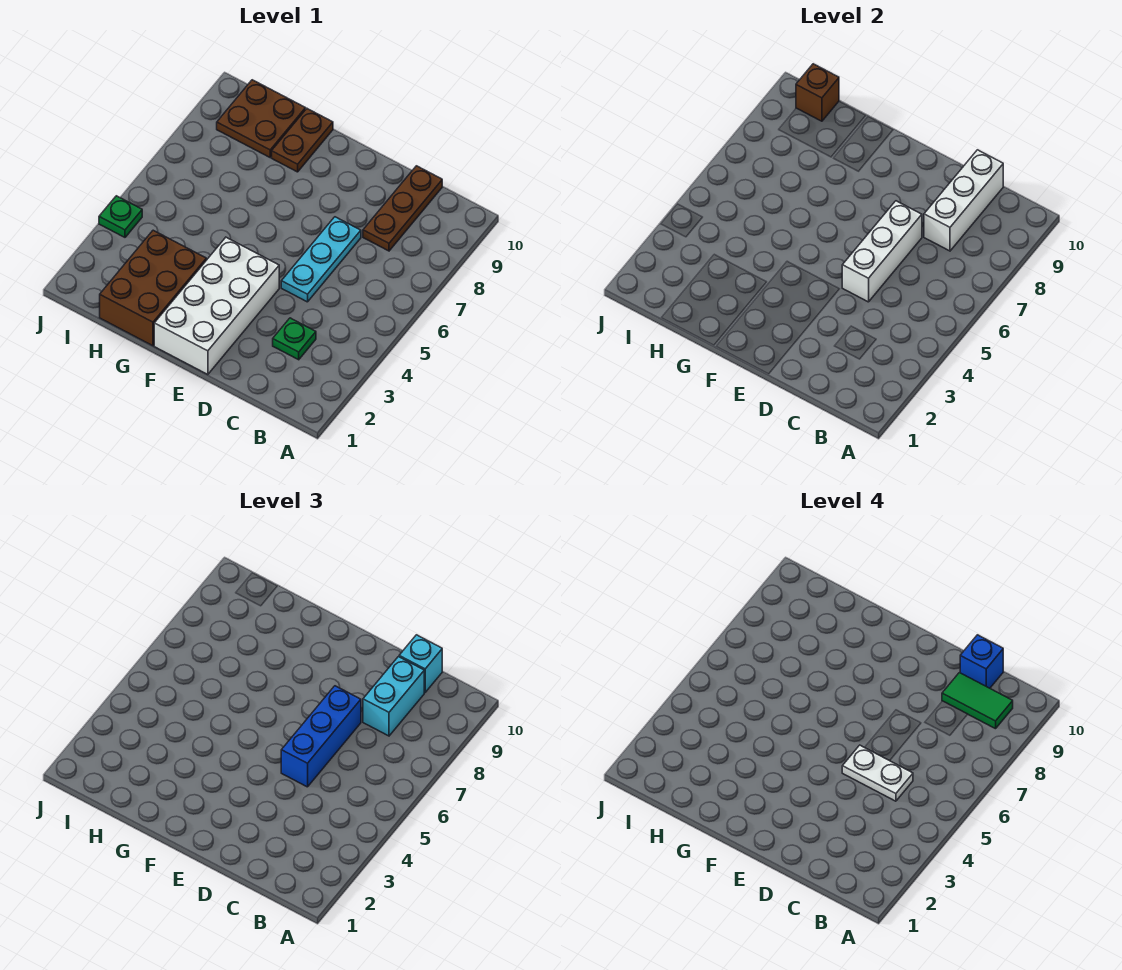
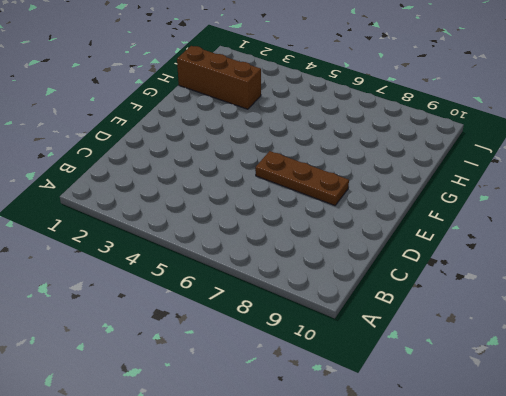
brown plate E6:E8 level 1 -> brown plate C8:C10 level 1
brown brick H1:H3 level 1 -> brown brick G1:H3 level 1
none -> green plate C3 level 1
none -> cyan plate D5:D7 level 1
none -> white brick E1:F4 level 1

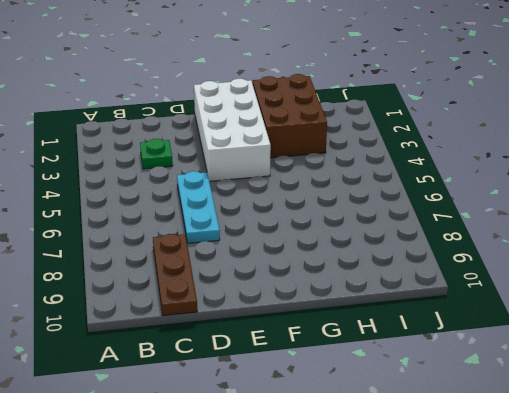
none -> brown plate G9:G10 level 1
none -> brown plate H9:I10 level 1
none -> green plate J4 level 1

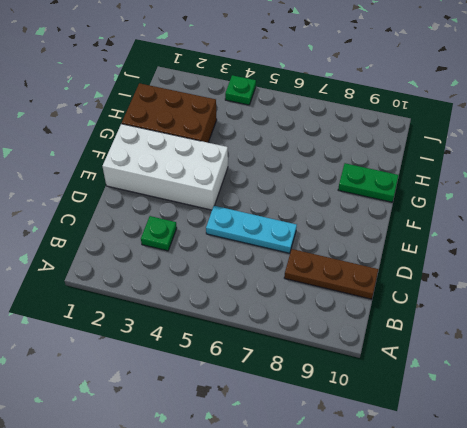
green plate G9:G10 level 1 -> brown plate G9:G10 level 1
none -> brown plate H9:I10 level 1
none -> white brick C8:C10 level 2
none -> white brick D5:D7 level 2

